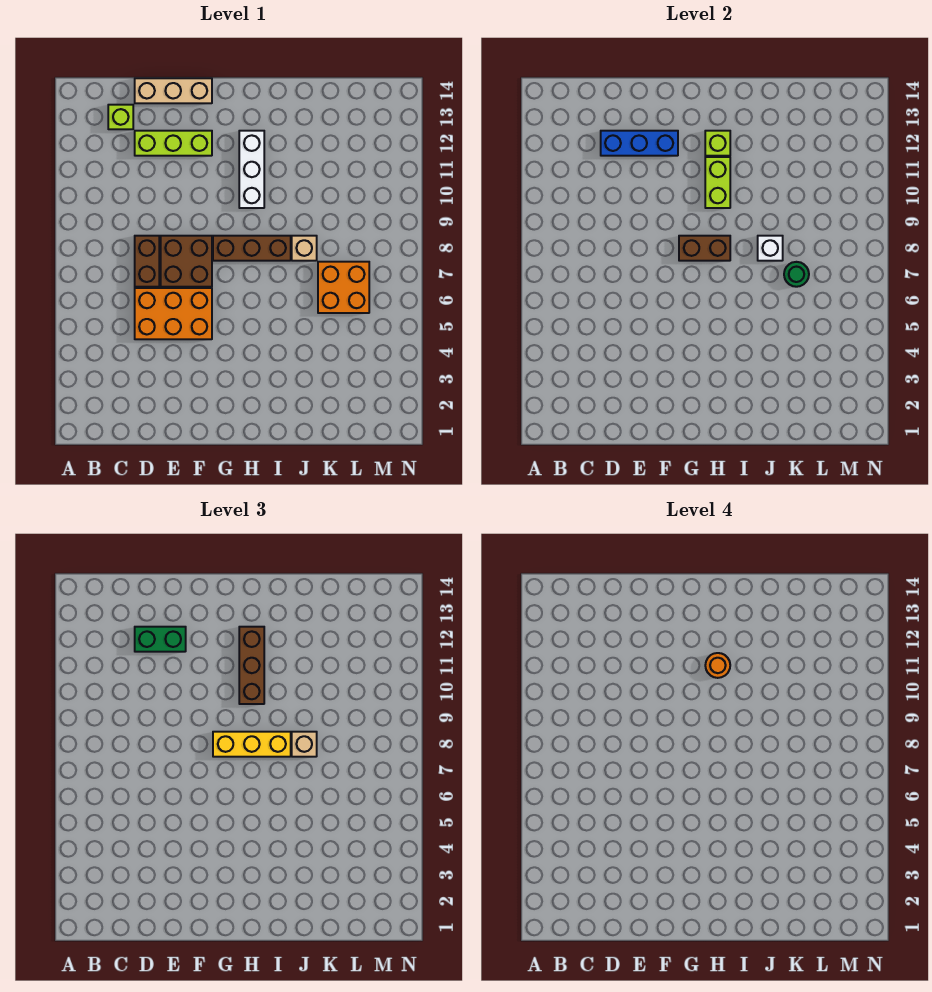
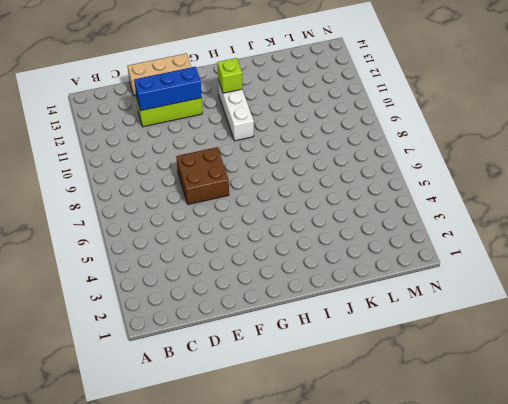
none -> lime brick C13 level 1
none -> orange brick D5:F6 level 1
none -> brown brick D7:D8 level 1

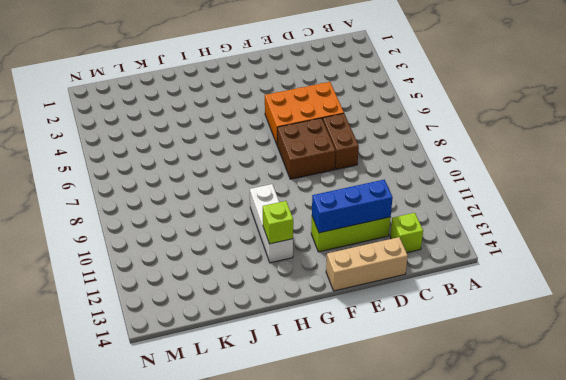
none -> brown brick G8:I8 level 1
none -> tan brick J8 level 1
none -> orange brick K6:L7 level 1

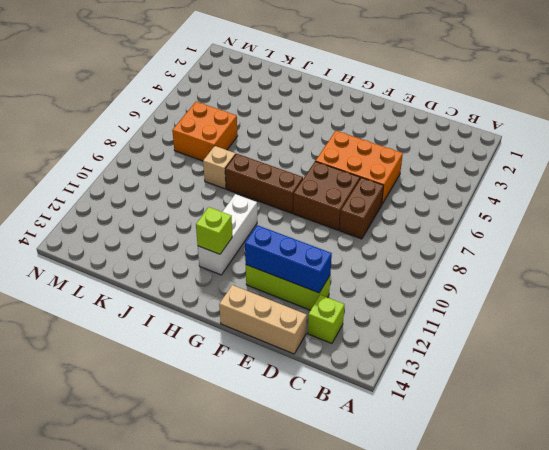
none -> brown brick G8:H8 level 2
none -> lime brick H10:H11 level 2
none -> white brick J8 level 2

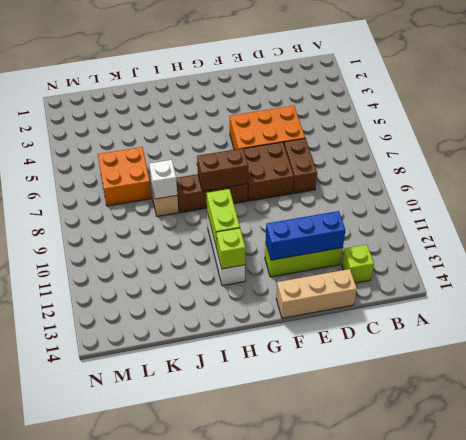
none -> green round brick K7 level 2
none -> green brick D12:E12 level 3
none -> yellow brick G8:I8 level 3

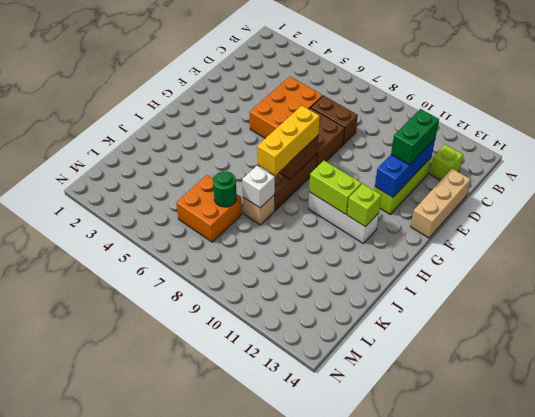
none -> brown brick H10:H12 level 3
none -> tan brick J8 level 3
none -> orange round brick H11 level 4

